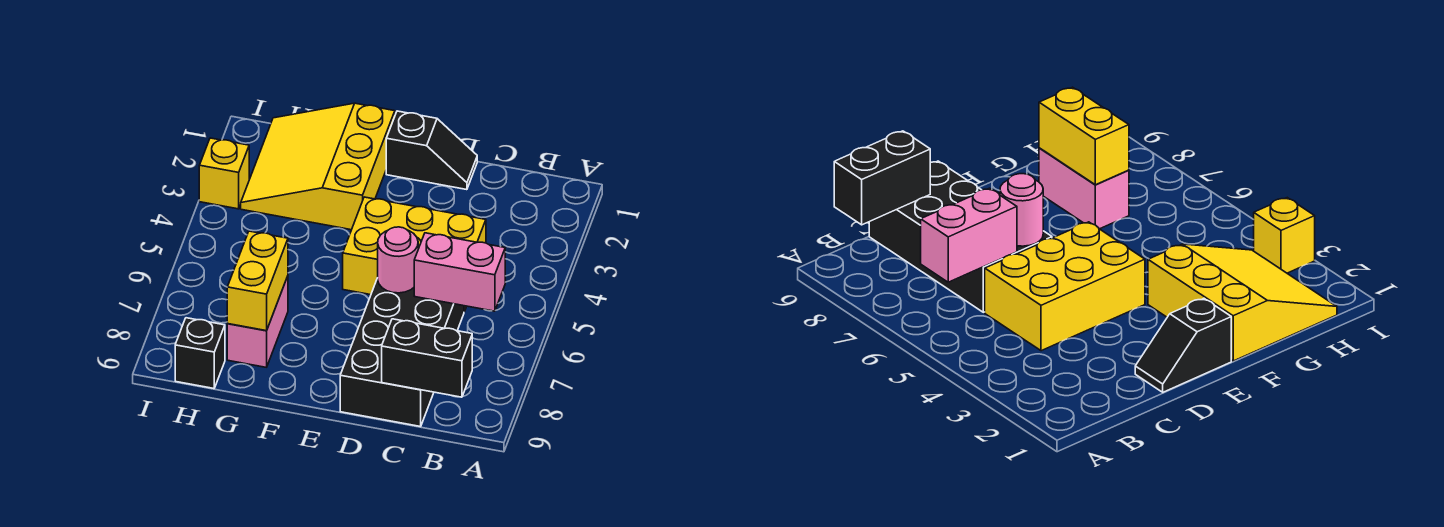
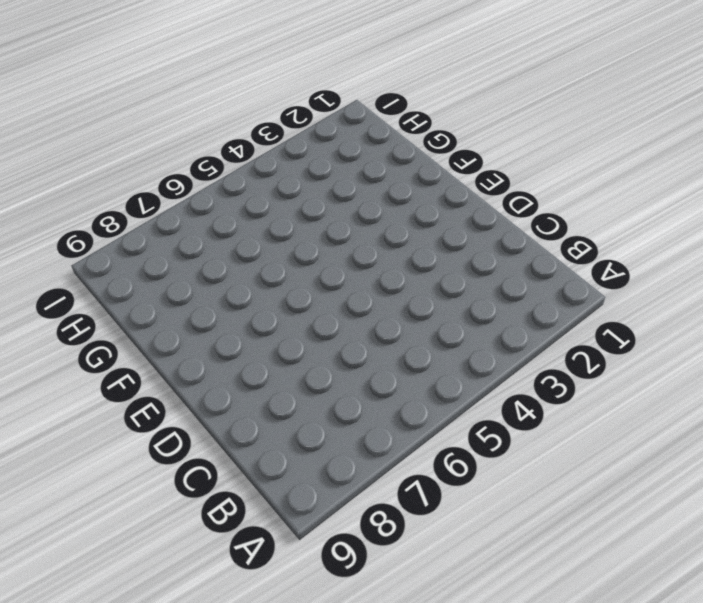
none -> yellow brick C4:E5 level 1
none -> black brick C6:D9 level 1

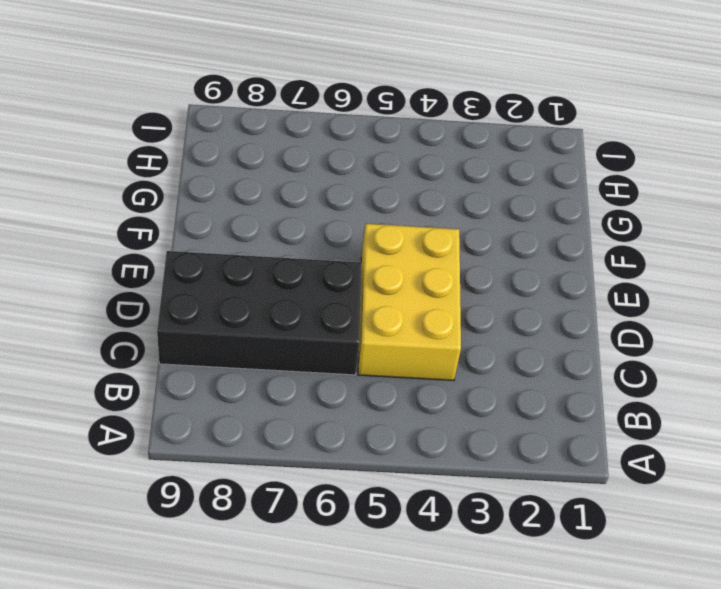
none -> black slope D1:E1 level 1 top E
none -> yellow slope F1:H3 level 1 top F

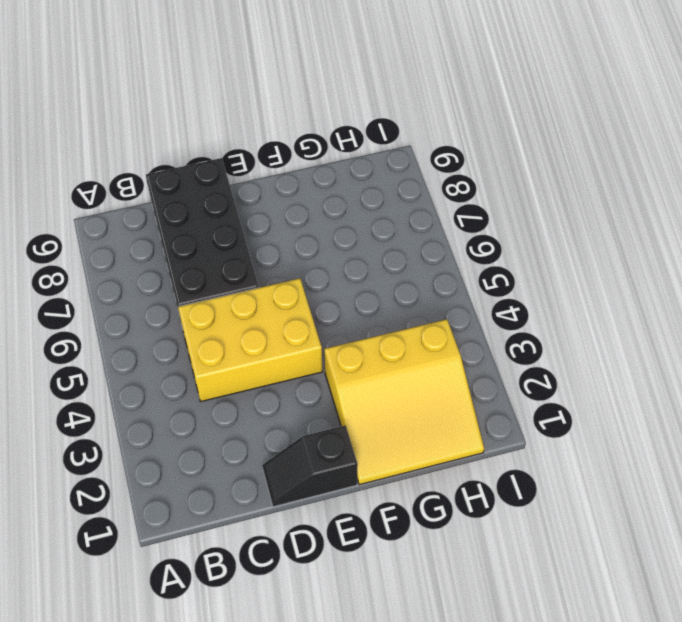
yellow slope F1:H3 level 1 top 3 -> yellow slope F1:H3 level 1 top F
none -> pink brick G7:G8 level 1
none -> black brick H9 level 1

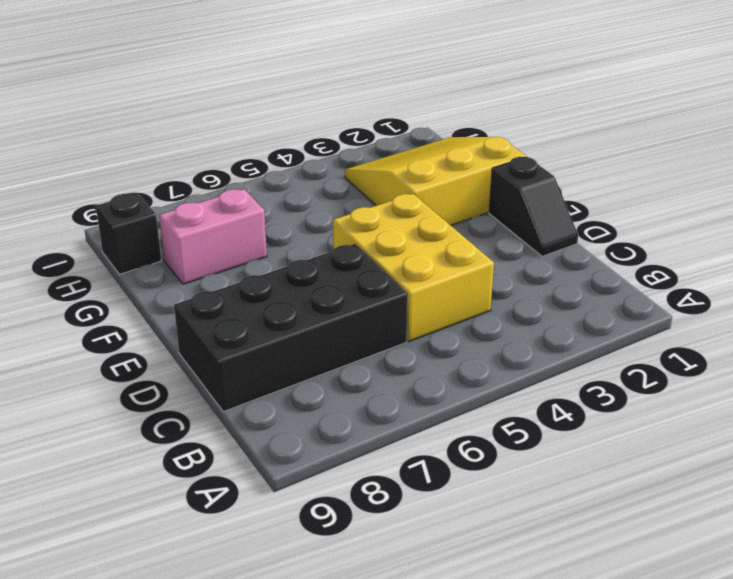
none -> yellow brick I3 level 1
none -> pink brick B6:C6 level 2

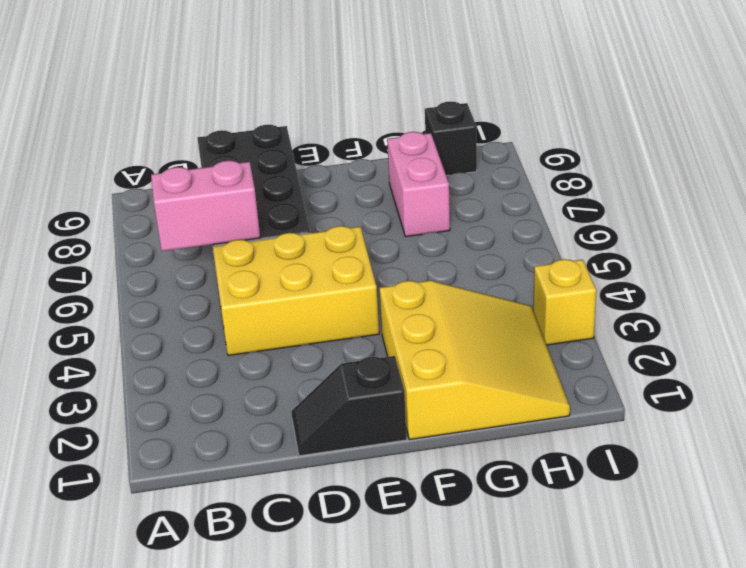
none -> black brick B9:C9 level 2
none -> pink round brick D6 level 2

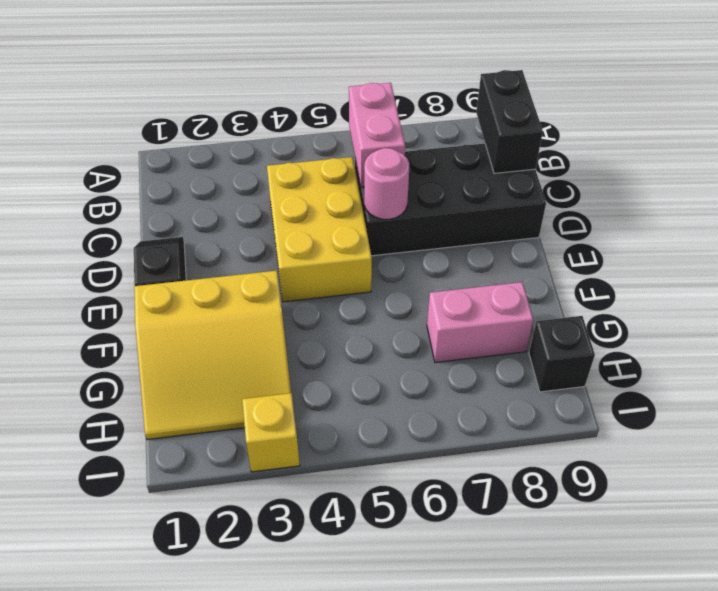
none -> yellow brick G7:G8 level 2

